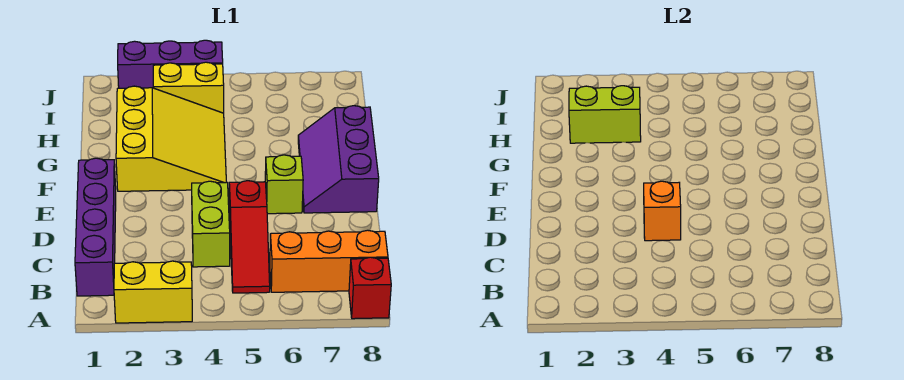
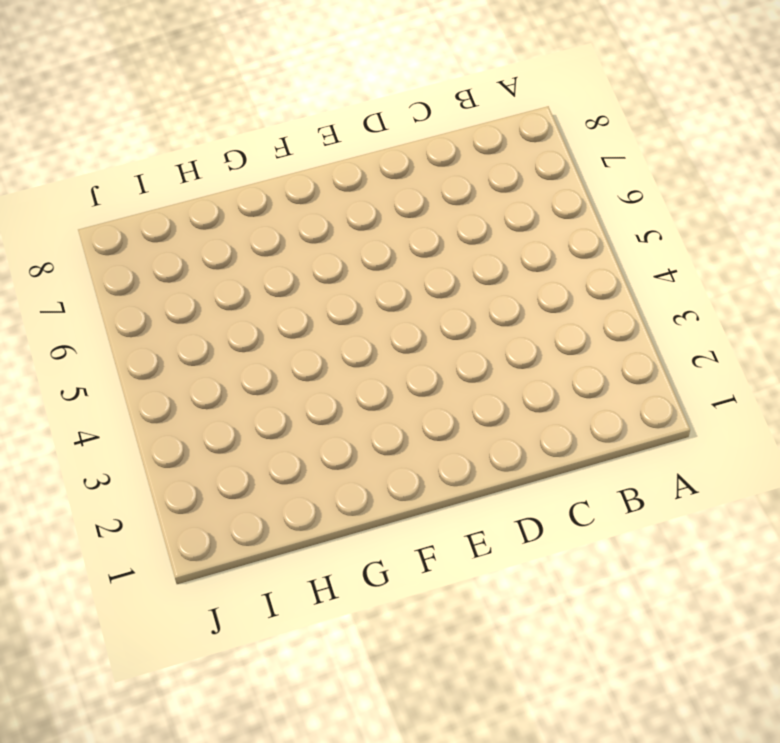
none -> yellow brick A2:A3 level 1
none -> red brick A8 level 1
none -> purple brick B1:E1 level 1

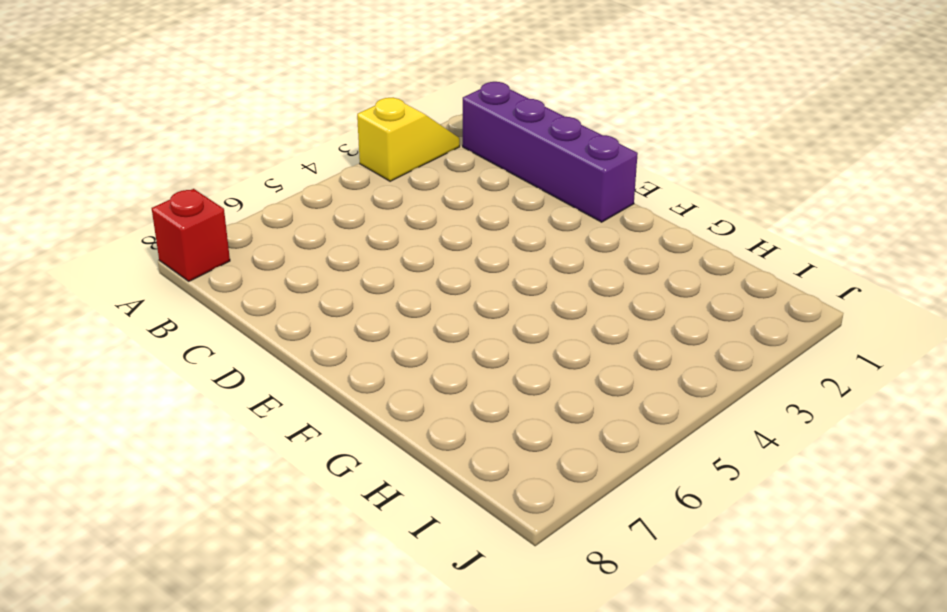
yellow slope A2:A3 level 1 top 3 -> yellow brick A2:A3 level 1
none -> red slope B5:D5 level 1 top D
none -> orange brick B6:B8 level 1
none -> lime brick C4:D4 level 1

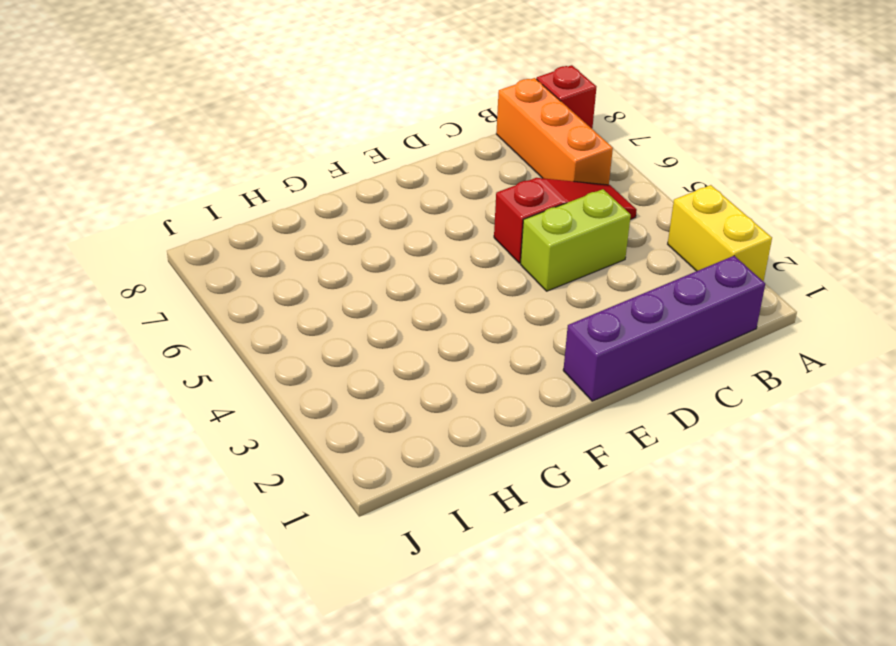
none -> lime brick E6 level 1
none -> purple slope E7:G8 level 1 top 8
none -> yellow slope F2:H4 level 1 top 2

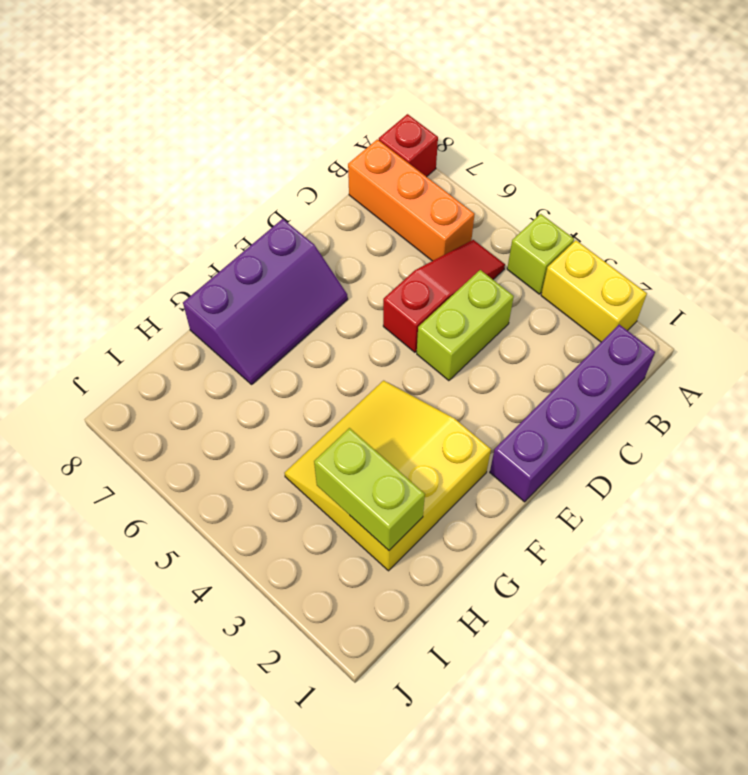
lime brick A4 level 1 -> lime brick E6 level 1
none -> yellow brick I3:I4 level 1
none -> purple brick J2:J4 level 1
none -> orange brick D4 level 2

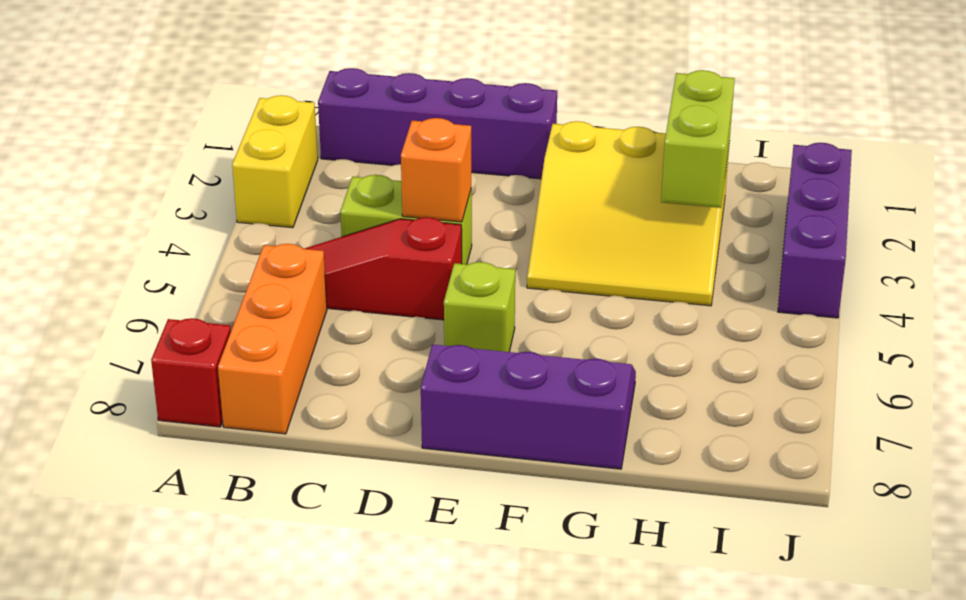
none -> yellow brick I3:I4 level 1

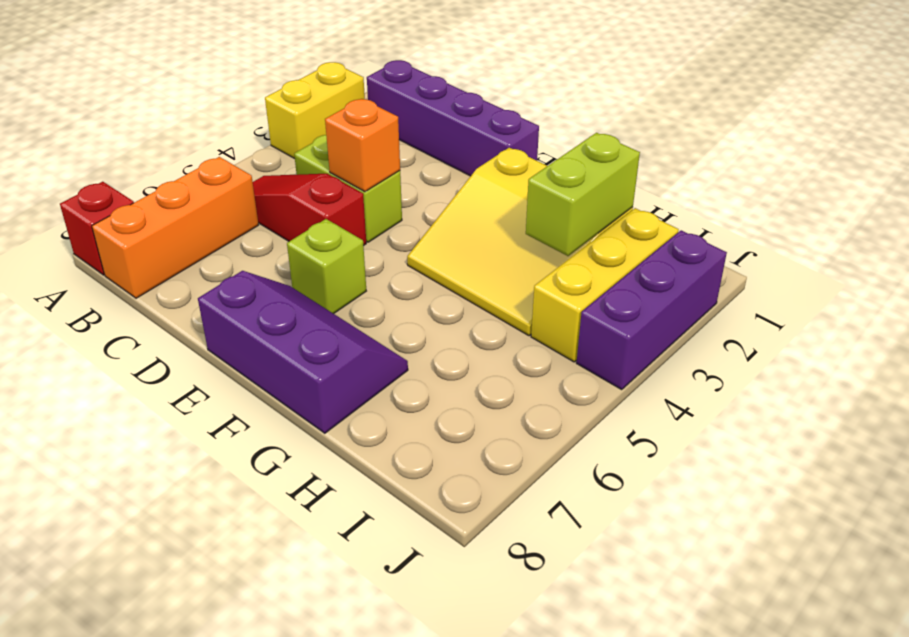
yellow brick I2:I4 level 1 -> yellow brick I3:I4 level 1

